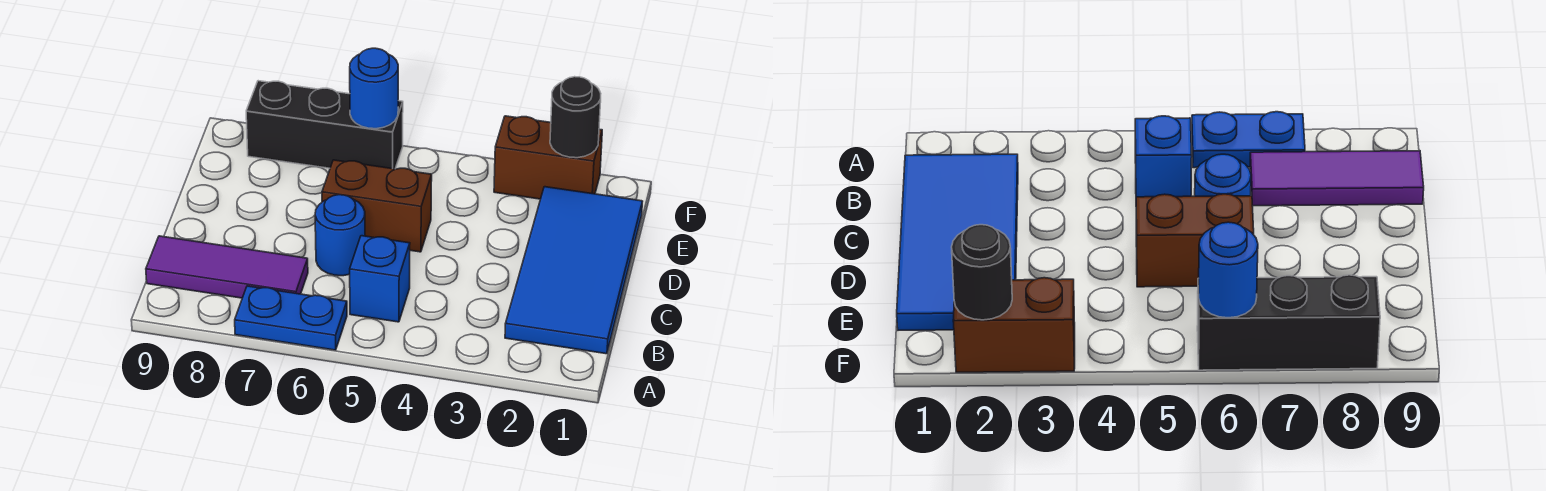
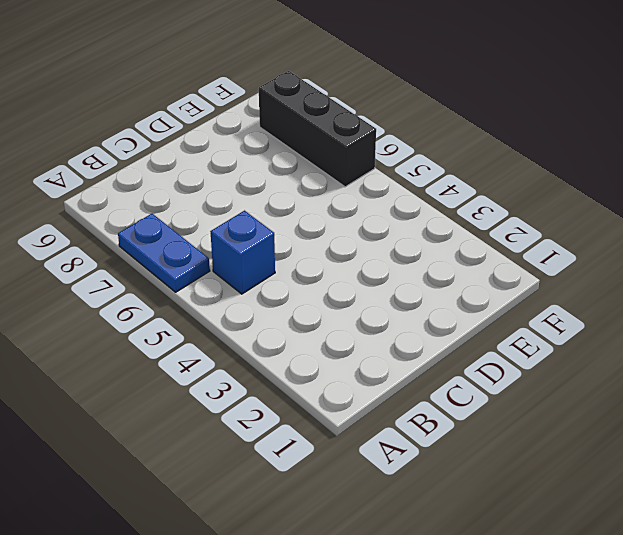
none -> blue tile B1:E2 level 1
none -> purple tile B7:B9 level 1

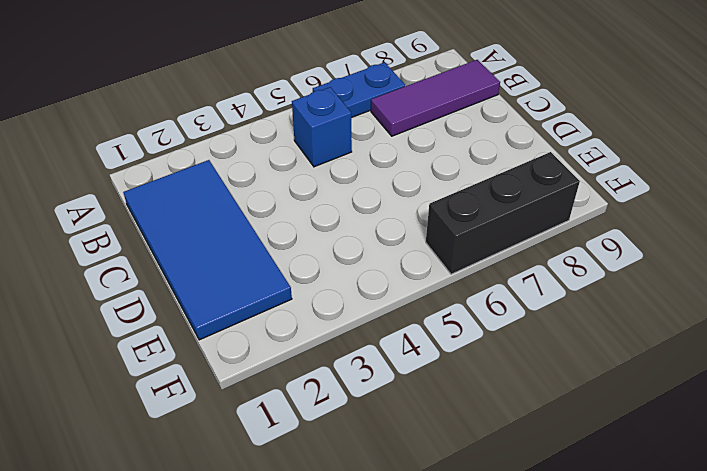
none -> blue round brick C6 level 1
none -> brown brick D5:D6 level 1

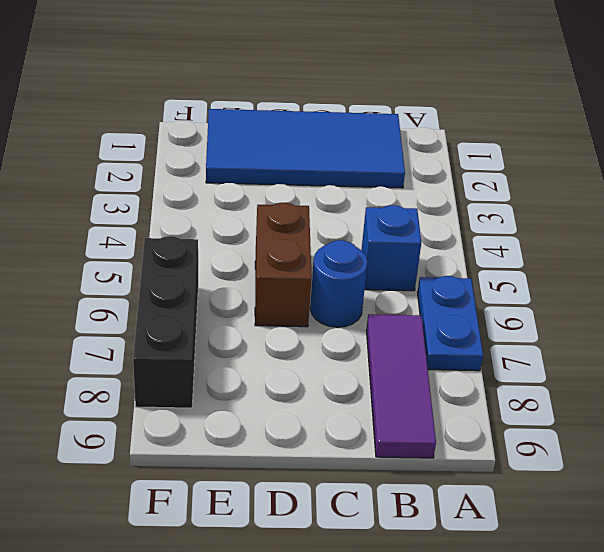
none -> brown brick F2:F3 level 1
none -> black round brick F2 level 2

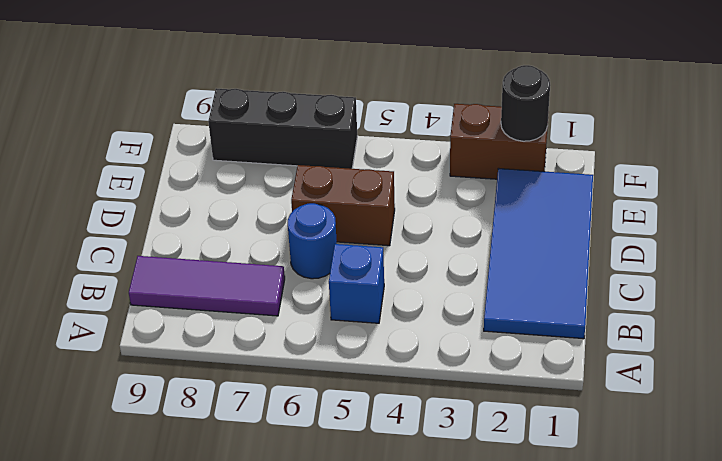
none -> blue plate A6:A7 level 1
none -> blue round brick F6 level 2

